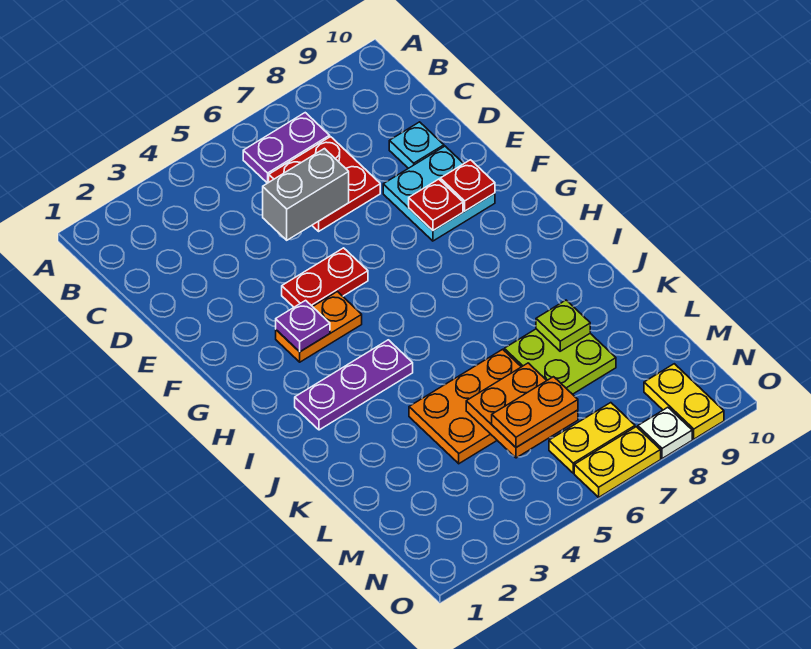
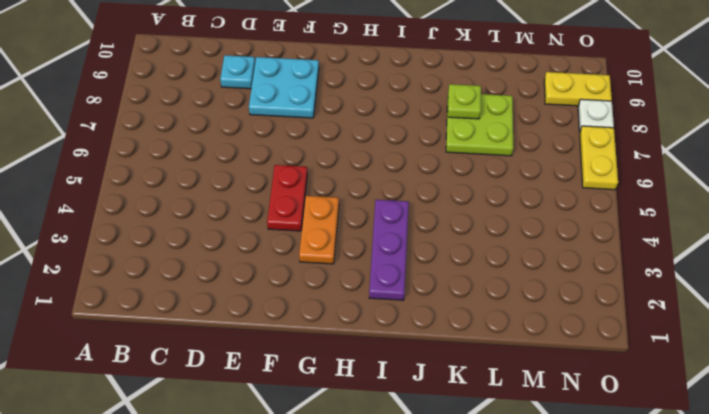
none -> purple plate B6:B7 level 1
none -> red plate C6:D7 level 1
none -> orange plate K4:L6 level 1

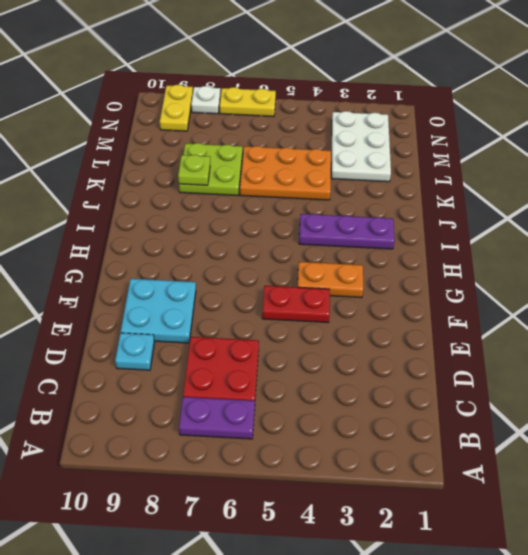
white plate L2:N3 level 1 -> none
none -> yellow plate N6:N7 level 1
none -> grey brick D5:D6 level 2
none -> red plate F8 level 2

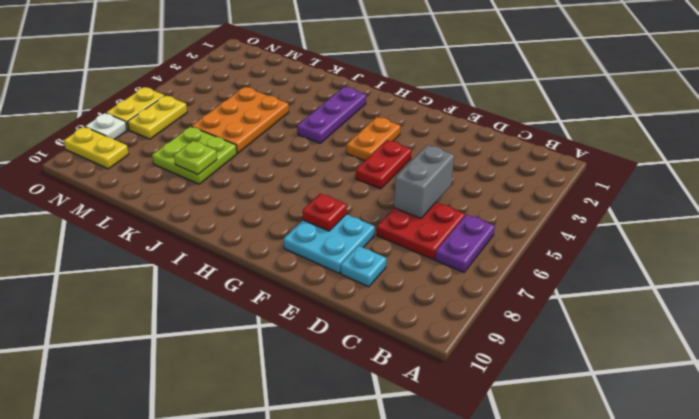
none -> red plate F9 level 2
none -> purple plate G3 level 2
none -> orange plate L5:M6 level 2

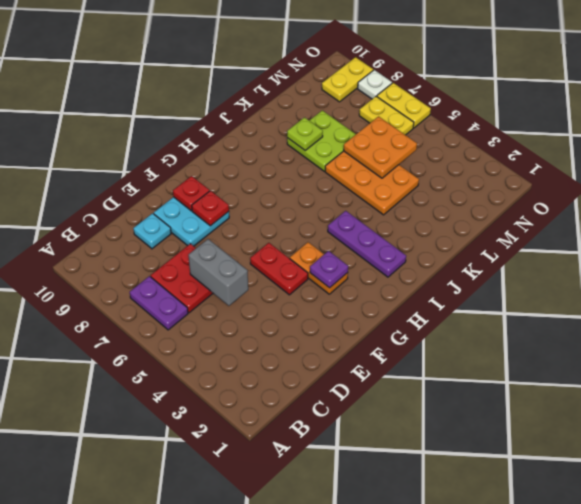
none -> orange plate M5:M6 level 3

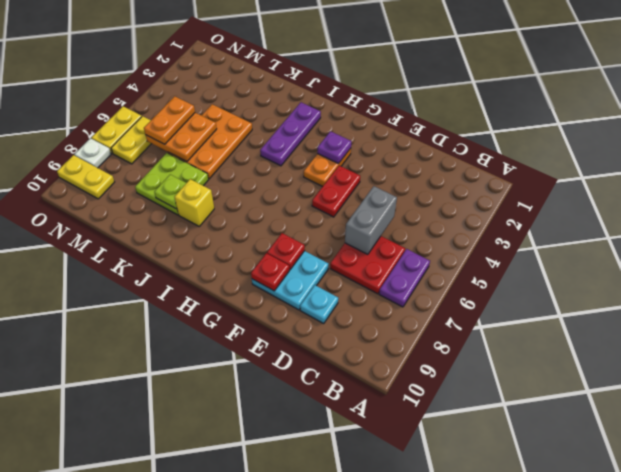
yellow brick J8 level 1 -> none

